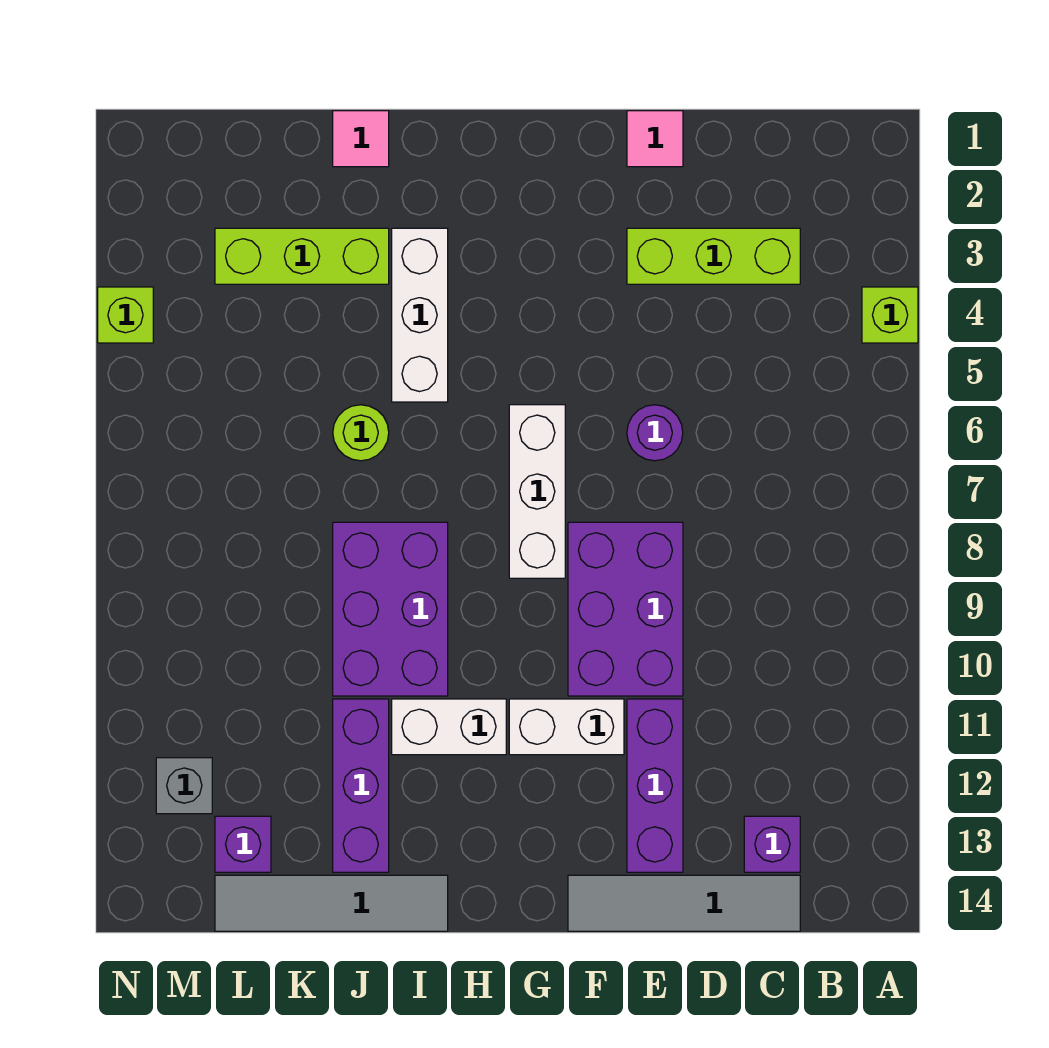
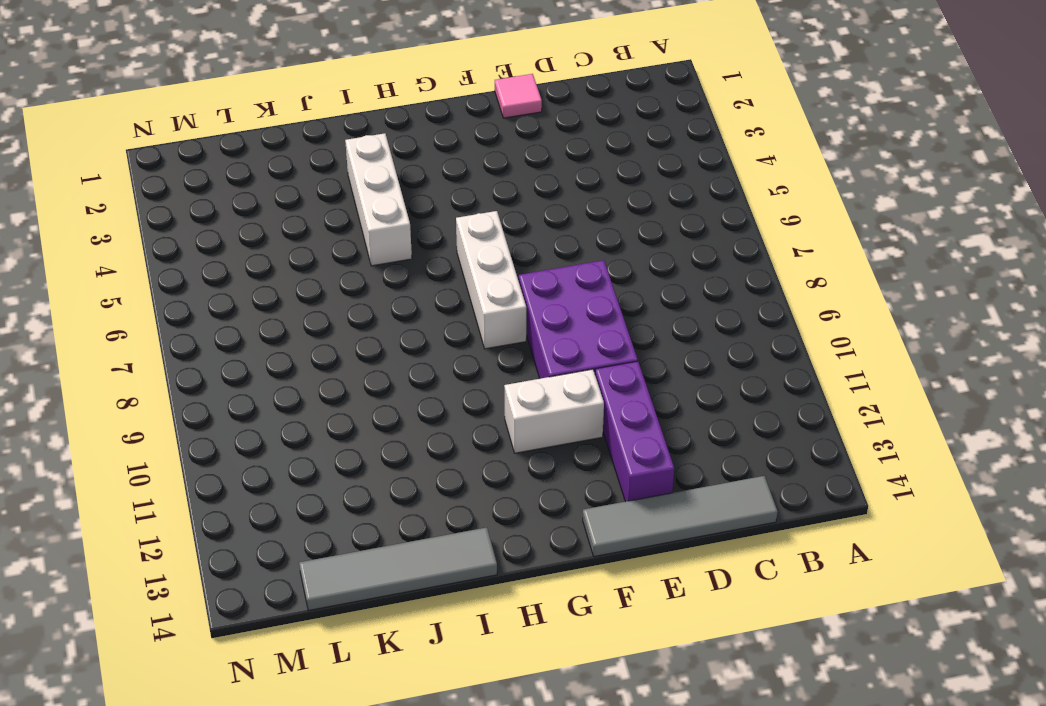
none -> lime brick A4 level 1
none -> lime brick C3:E3 level 1
none -> purple brick C13 level 1

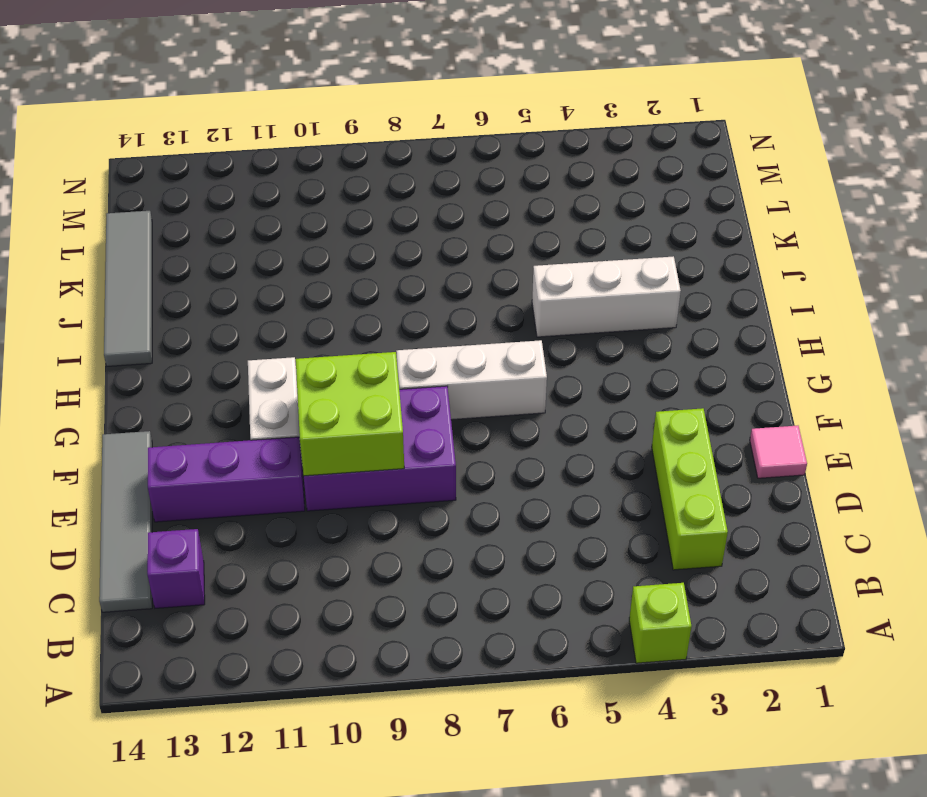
lime brick E9:F10 level 2 -> none
none -> purple round brick E6 level 1
none -> white brick H11:I11 level 1
none -> purple brick I8:J10 level 1

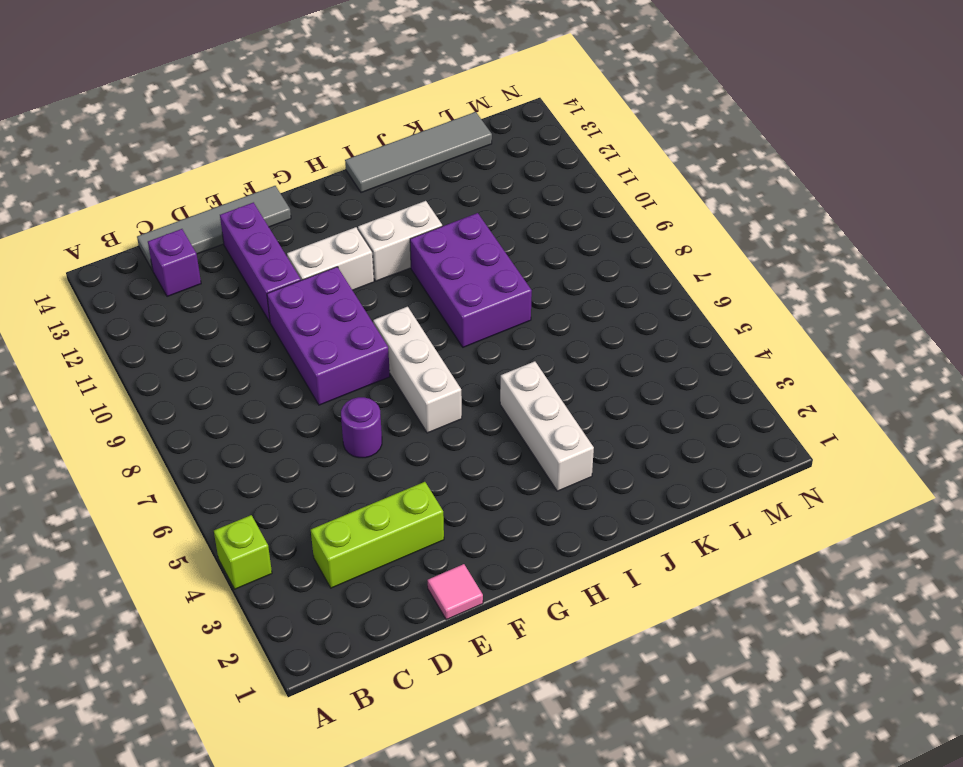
none -> pink tile J1 level 1
none -> lime brick J3:L3 level 1
none -> lime round brick J6 level 1

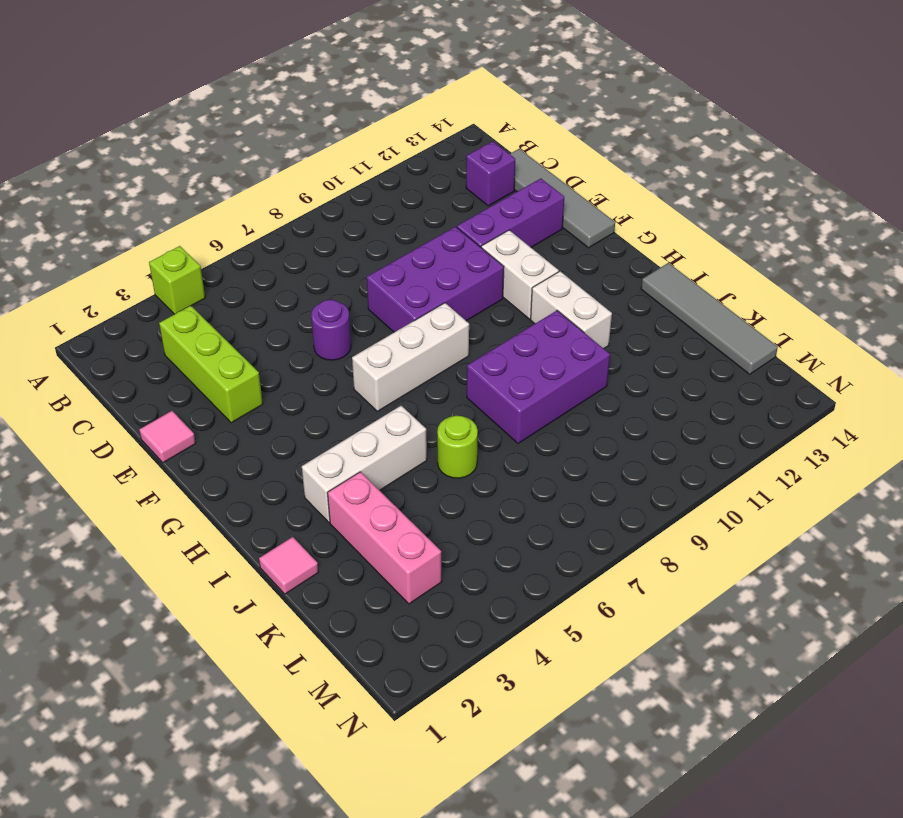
pink brick J3:L3 level 1 -> lime brick J3:L3 level 1
none -> purple brick J11:J13 level 1
none -> purple brick L13 level 1
none -> grey brick M12 level 1

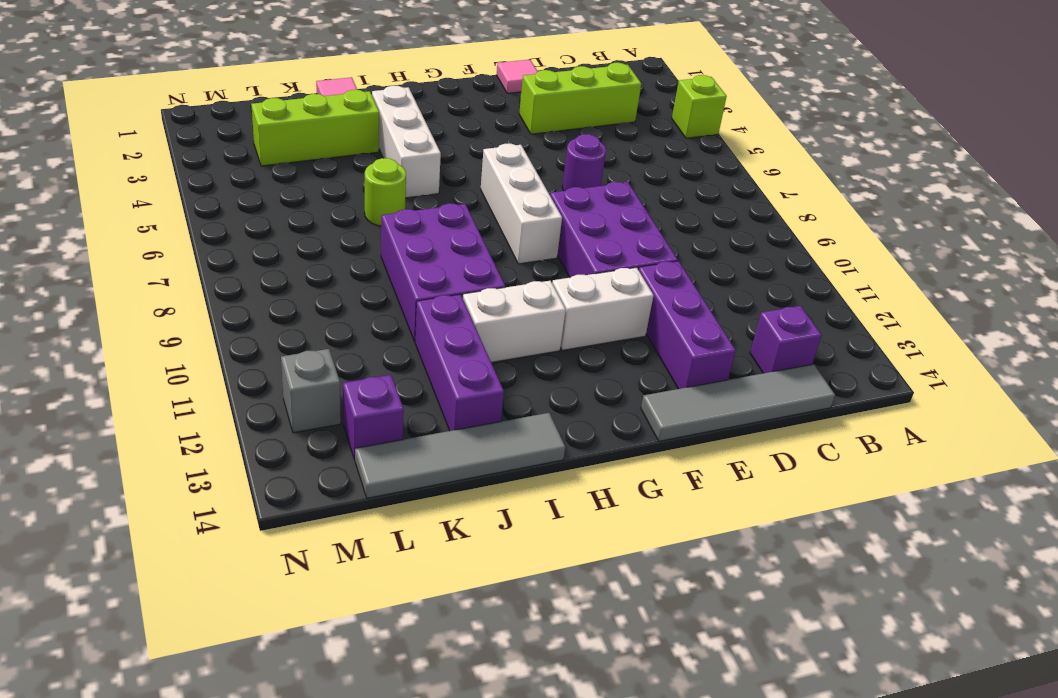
none -> lime brick N4 level 1

